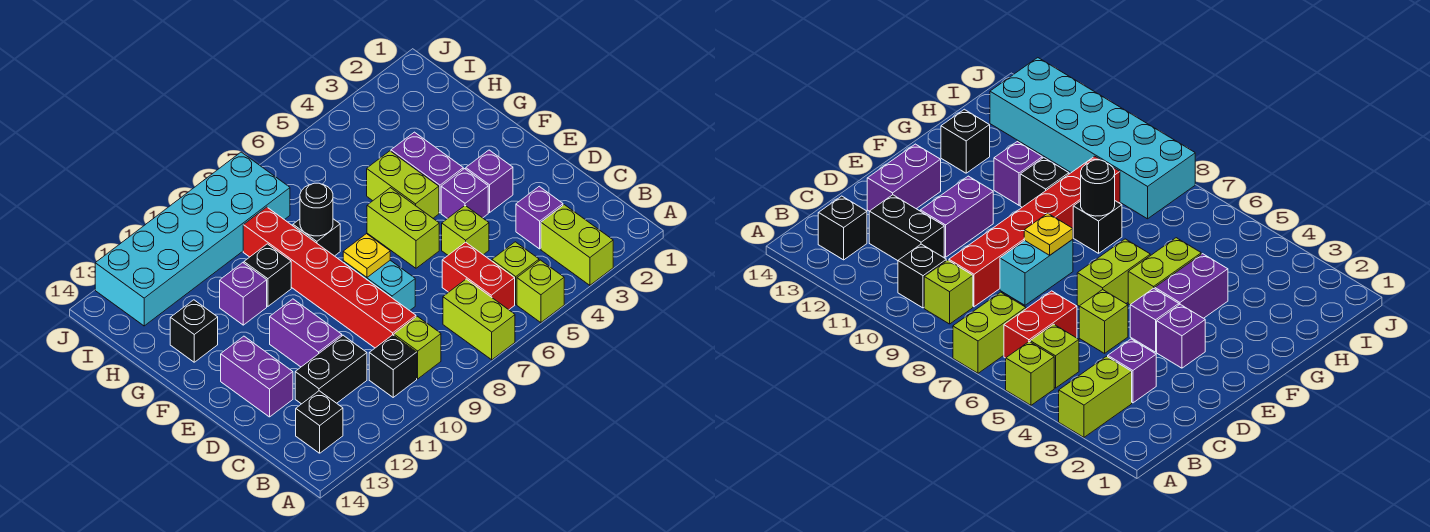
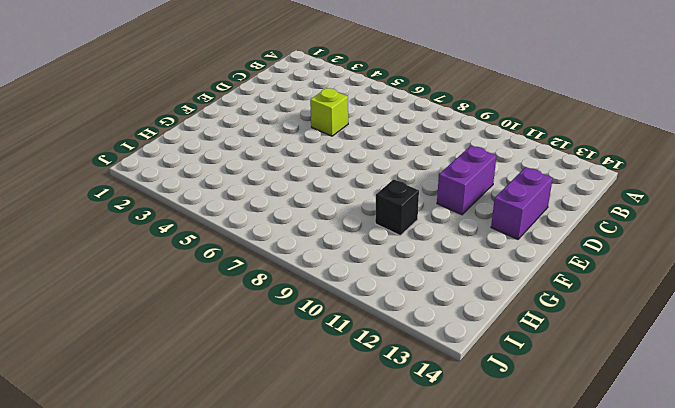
none -> lime brick A3:B3 level 1
none -> lime brick A5 level 1
none -> lime brick A7:B7 level 1

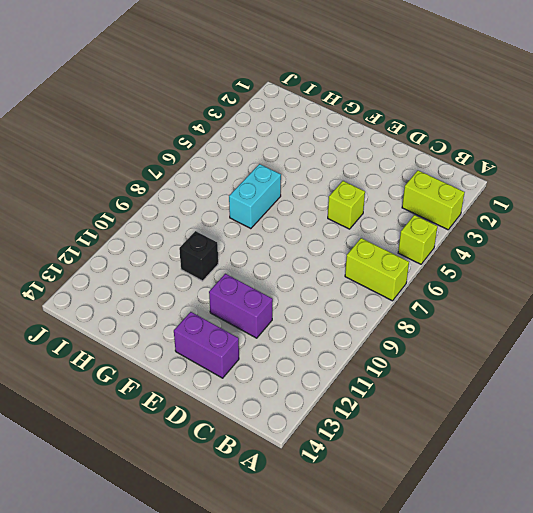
cyan brick G6:G7 level 1 -> cyan brick D8:E8 level 1
none -> lime brick B5 level 1
none -> red brick B6:C6 level 1
none -> lime brick B9 level 1

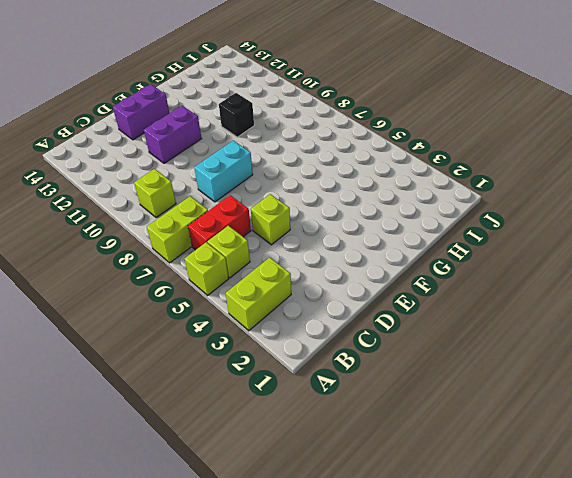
none -> black brick B10 level 1
none -> black brick B13 level 1
none -> purple brick C3 level 1

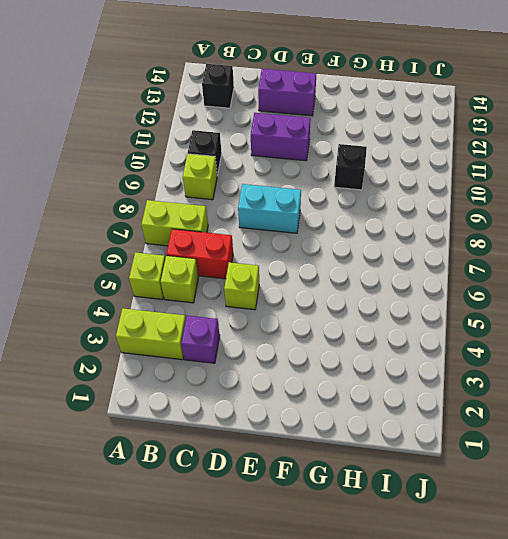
none -> red brick C9:H9 level 1
none -> black brick C11:C12 level 1
none -> purple brick E3 level 1

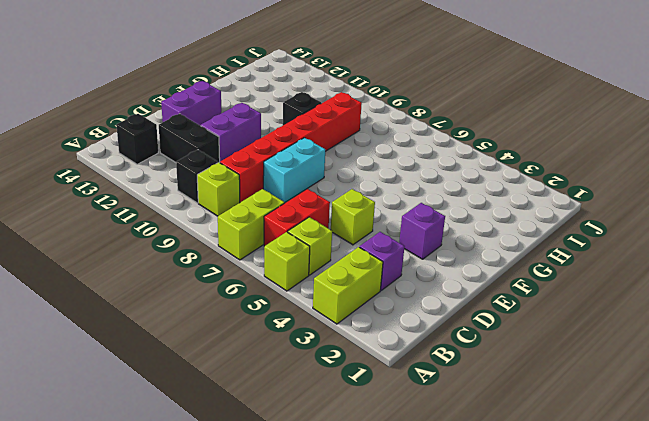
none -> purple brick E4 level 1
none -> lime brick E6:F6 level 1
none -> purple brick F4:G4 level 1

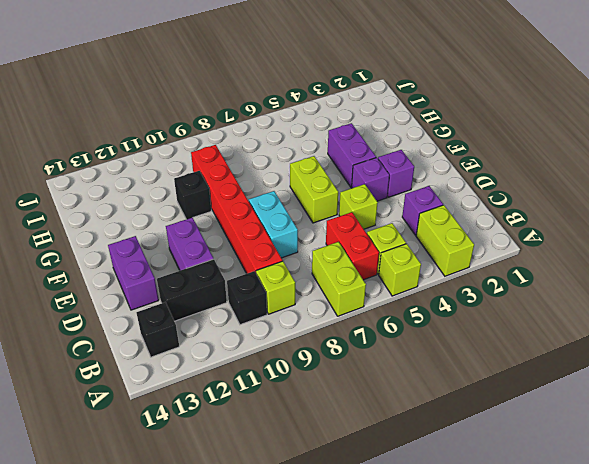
none -> lime brick F5:G5 level 1
none -> black brick G8 level 1
none -> purple brick G11 level 1

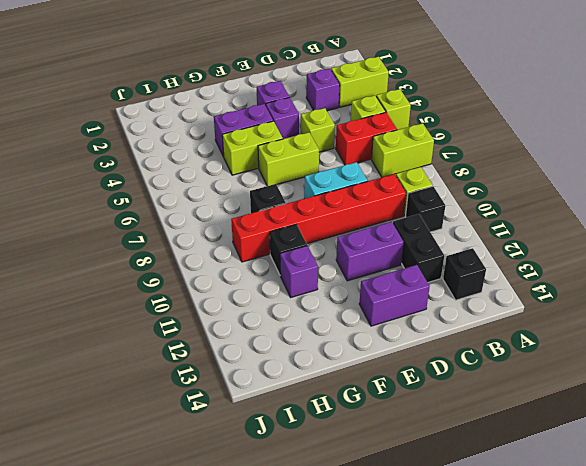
none -> black brick G13 level 1
none -> cyan brick I8:J13 level 1
none -> yellow plate E8 level 2

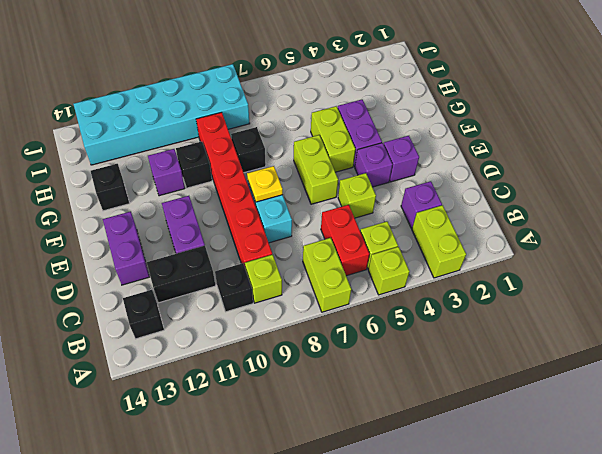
none -> black round brick G8 level 2

